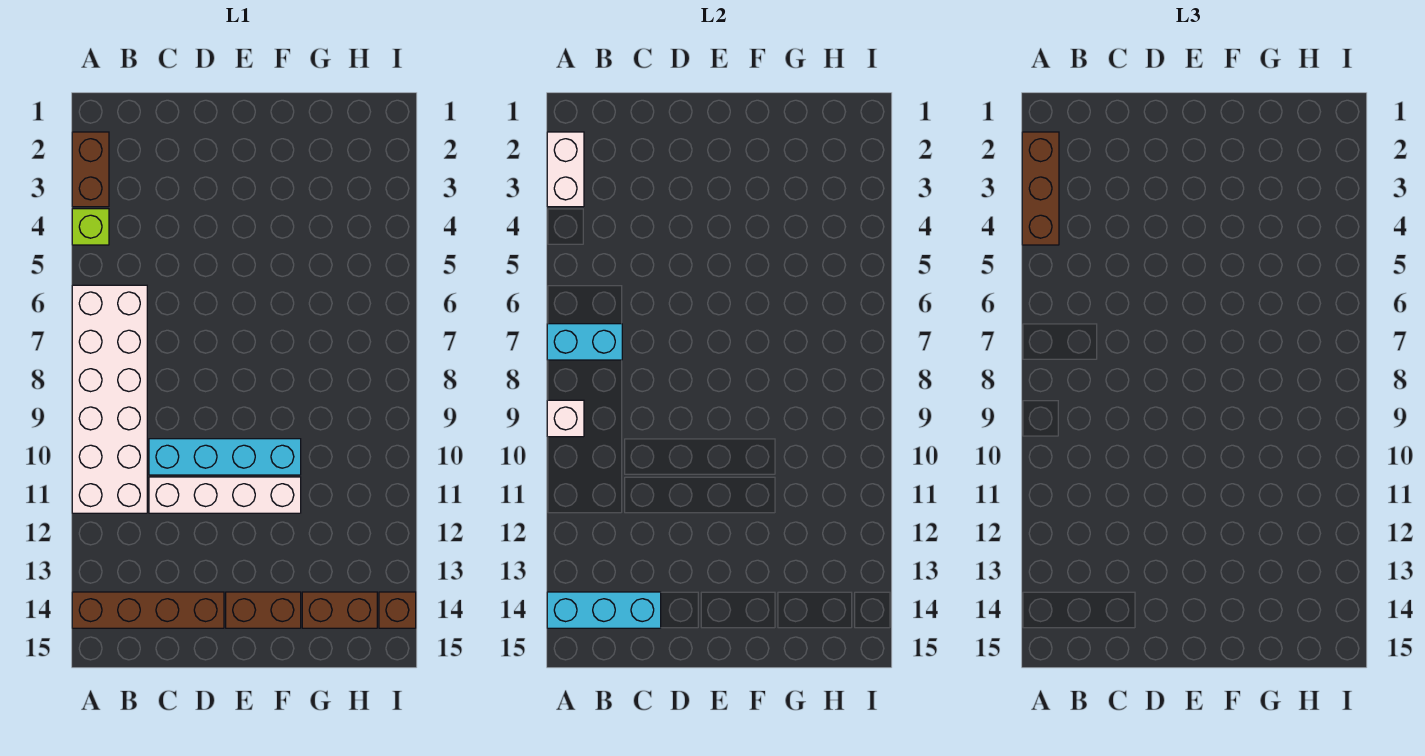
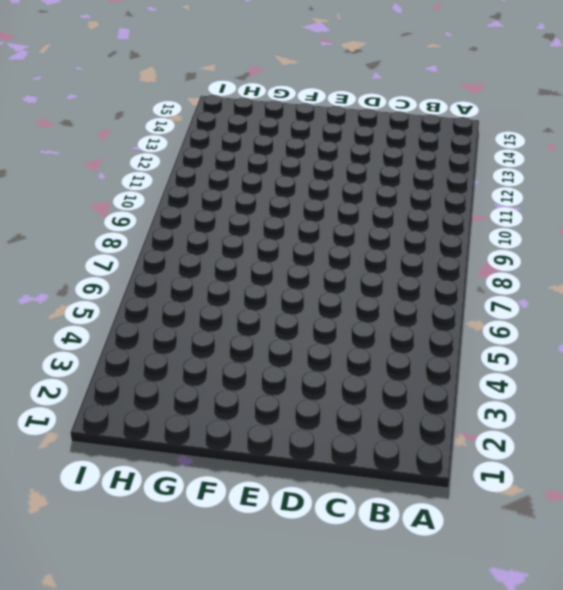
none -> brown brick A2:A3 level 1
none -> lime brick A4 level 1
none -> white brick A6:B11 level 1

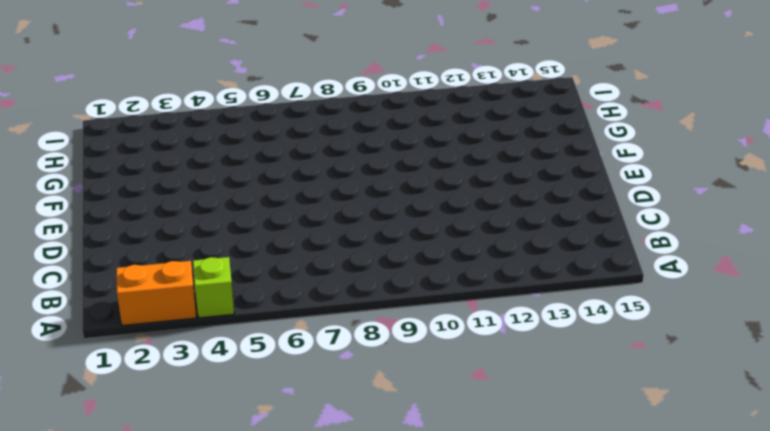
orange brick A2:A3 level 1 -> brown brick A2:A3 level 1
none -> white brick A6:B11 level 1
none -> brown brick A14:D14 level 1
none -> cyan brick C10:F10 level 1

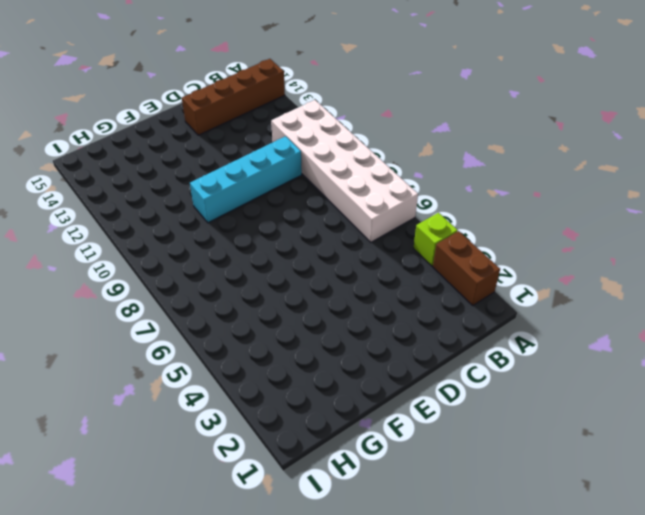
none -> white brick C11:F11 level 1
none -> brown brick E14:F14 level 1
none -> brown brick G14:H14 level 1

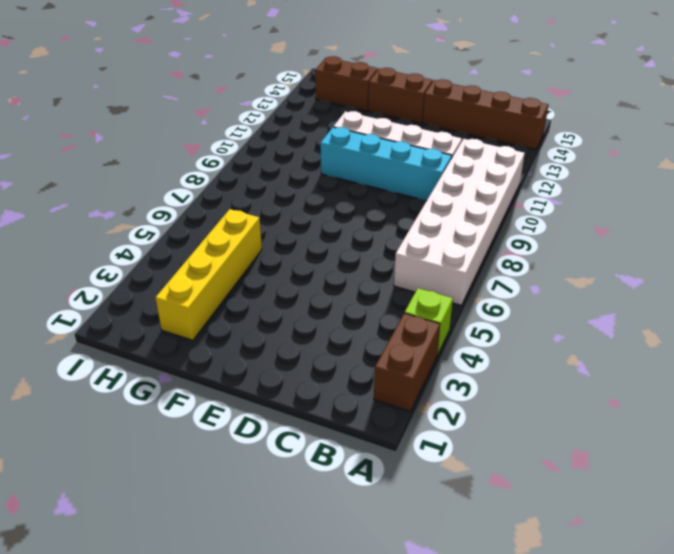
yellow brick G2:G5 level 1 -> none
none -> brown brick I14 level 1
none -> white brick A2:A3 level 2
none -> cyan brick A7:B7 level 2

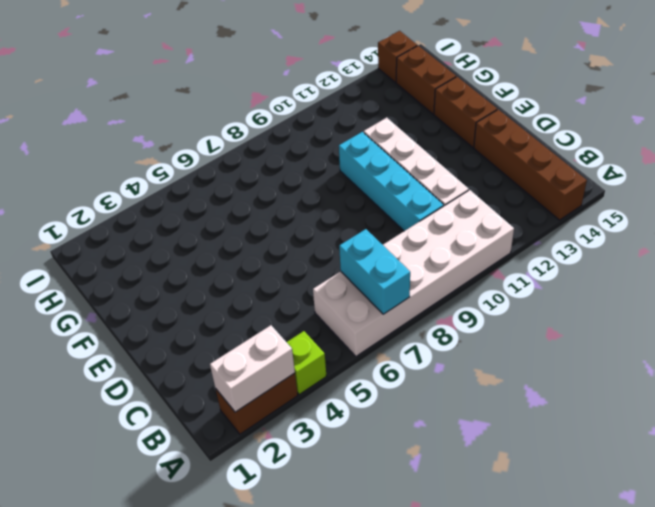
none -> white brick A9 level 2
none -> cyan brick A14:C14 level 2
none -> brown brick A2:A4 level 3

